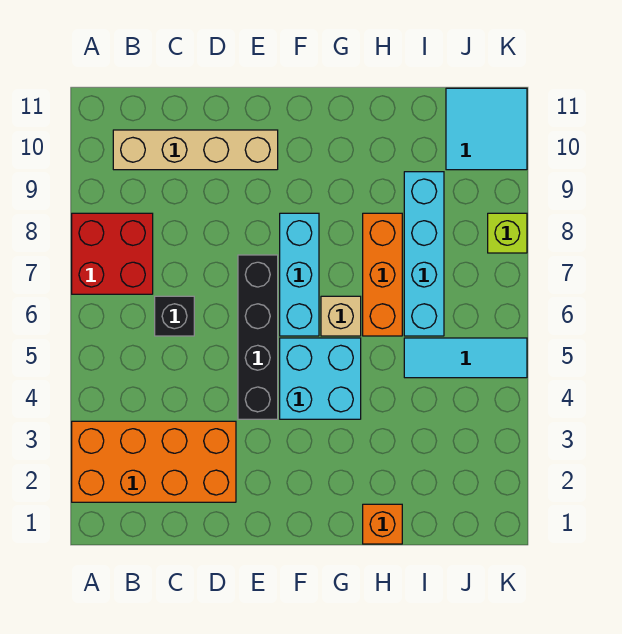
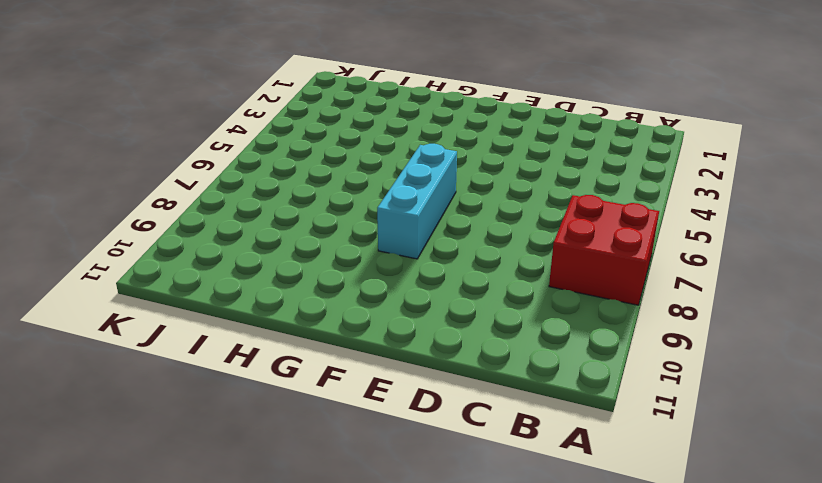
none -> orange brick A2:D3 level 1
none -> tan brick B10:E10 level 1
none -> black brick C6 level 1

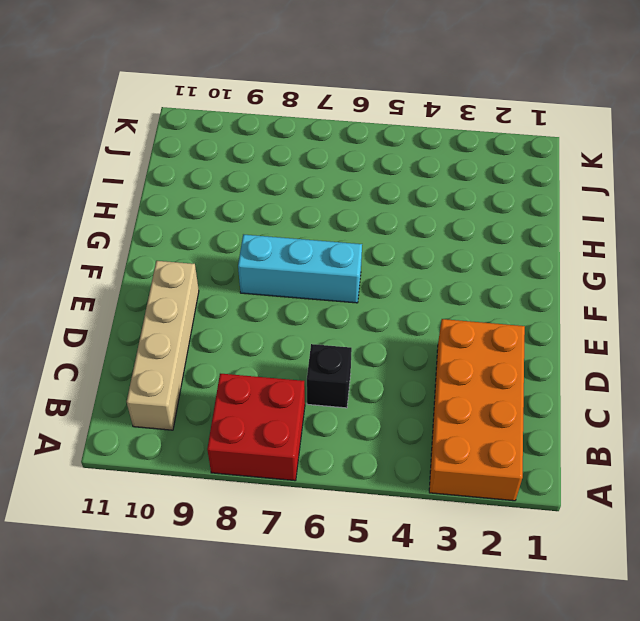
none -> black brick E4:E7 level 1
none -> cyan brick F4:G5 level 1
none -> tan brick G6 level 1

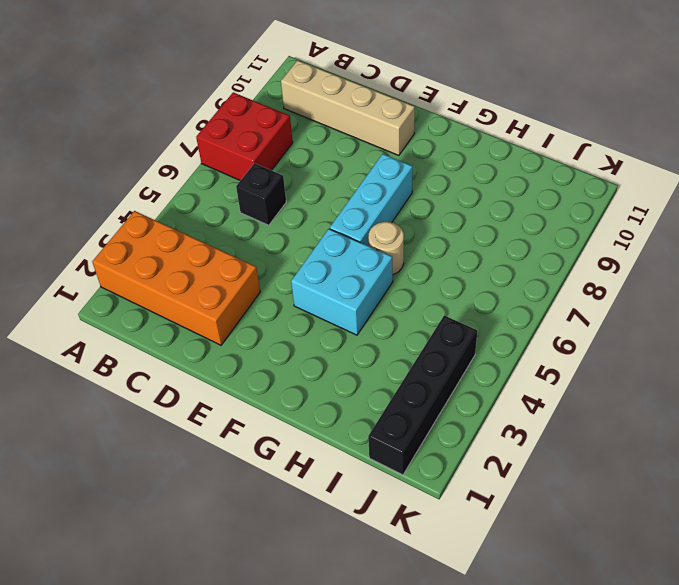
tan round brick G6 level 1 -> tan brick G6 level 1
black brick J1:J4 level 1 -> black brick E4:E7 level 1
none -> orange brick H1 level 1
none -> orange brick H6:H8 level 1
none -> cyan tile I5:K5 level 1

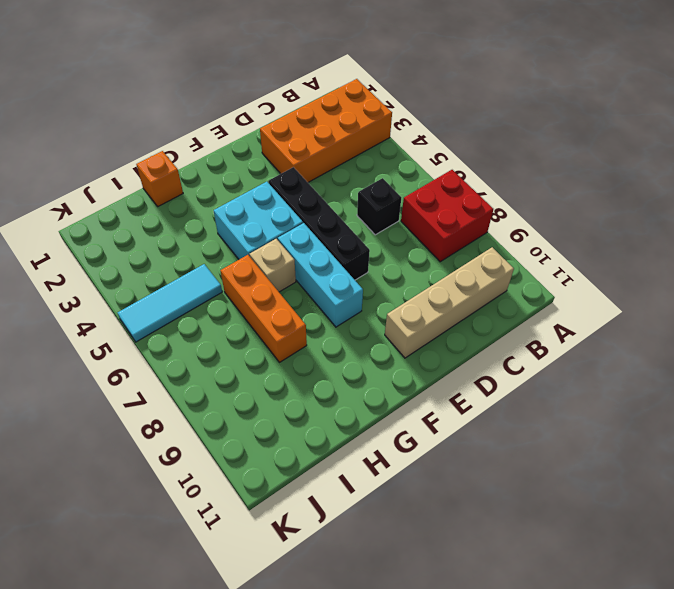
none -> cyan brick I6:I9 level 1
none -> cyan tile J10:K11 level 1
none -> lime brick K8 level 1

